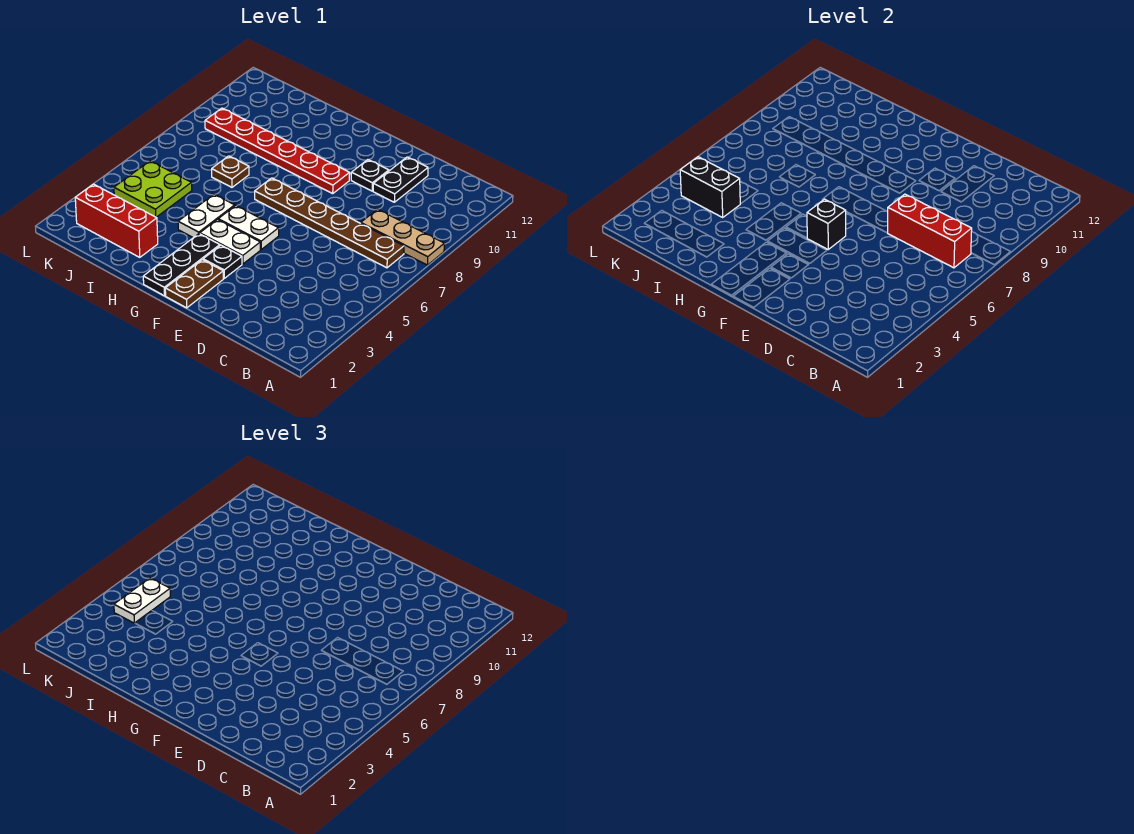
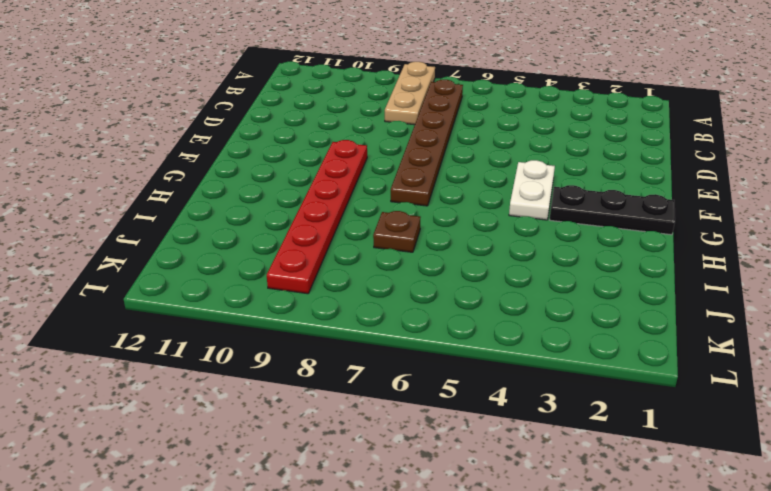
none -> black plate D10:D11 level 1
none -> black plate E10 level 1
none -> brown plate F1:F2 level 1

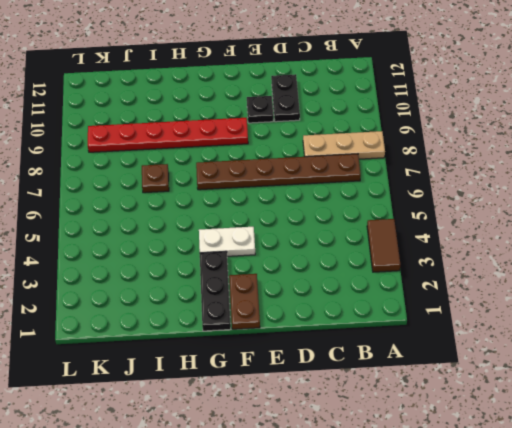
brown tile A3:A4 level 1 -> none
none -> black plate F3 level 1
none -> white plate F5:G5 level 1
none -> white plate H4:H5 level 1

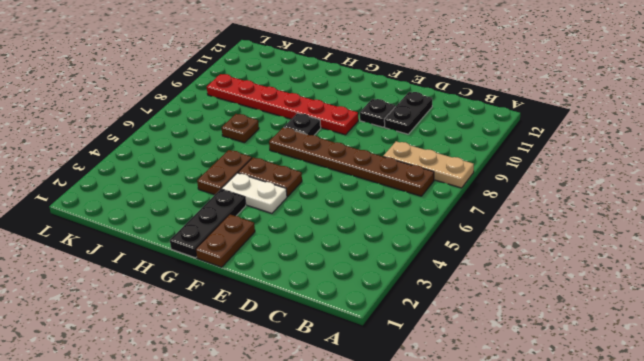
brown plate F5:G5 level 1 -> white plate F5:G5 level 1
black plate G8 level 1 -> black plate F3 level 1
brown plate H4:H5 level 1 -> white plate H4:H5 level 1
none -> red brick I2:K2 level 1
none -> lime plate J4:K5 level 1
none -> red brick B7:D7 level 2

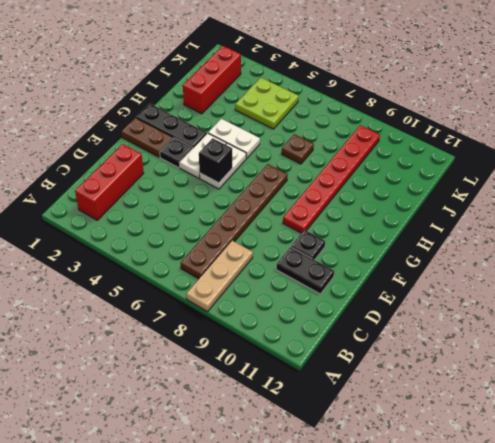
red brick B2:D2 level 1 -> red brick B7:D7 level 2
none -> black brick J4:K4 level 2
none -> white plate K4:K5 level 3

